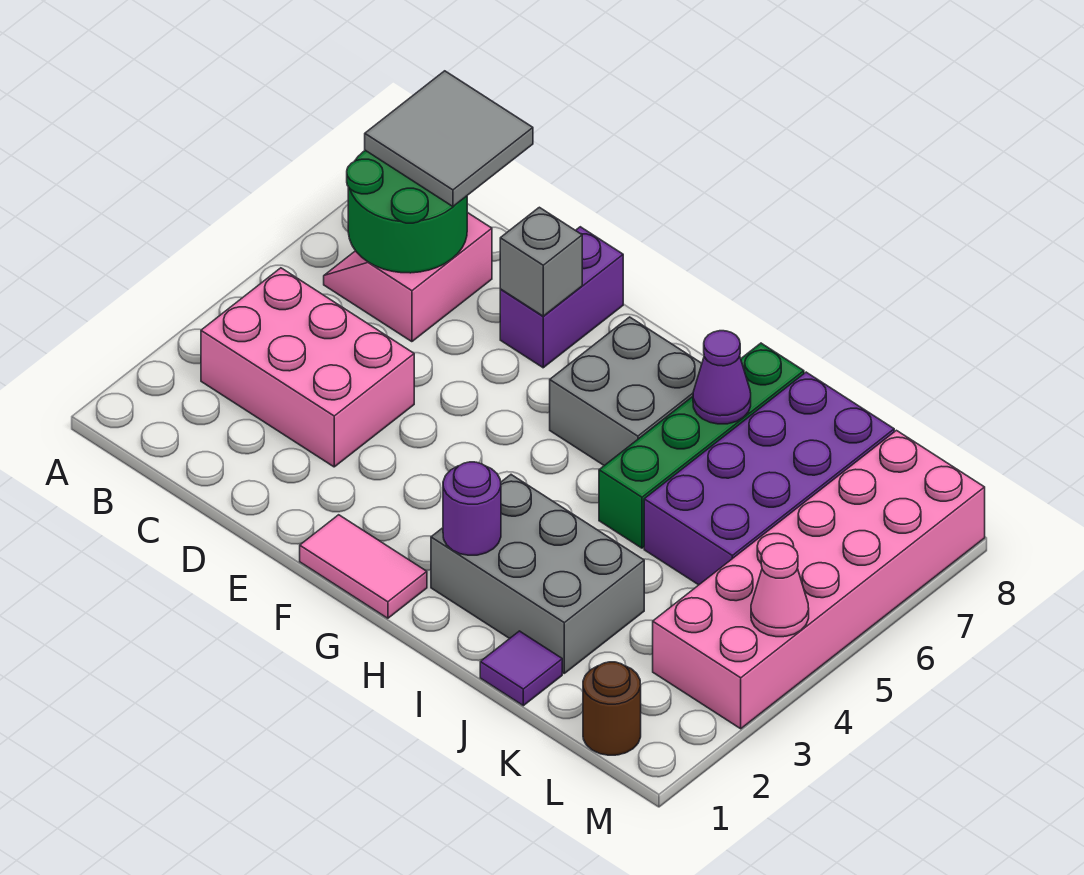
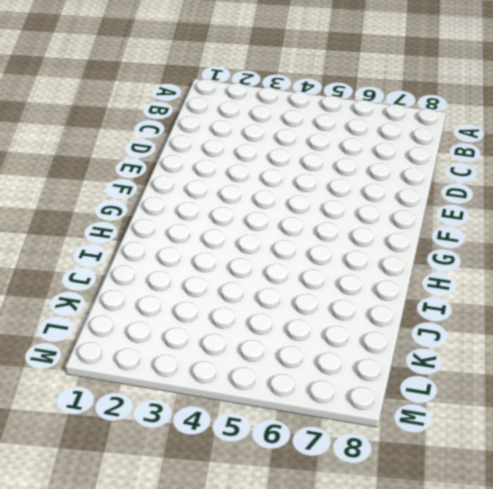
none -> pink brick B3:D4 level 1
none -> pink slope B6:C7 level 1 top C
none -> purple brick E7:E8 level 1

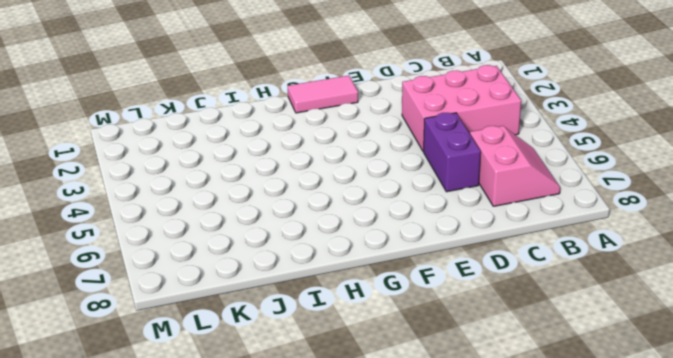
purple brick D5:D6 level 1 -> purple brick E7:E8 level 1
none -> grey brick G6:H7 level 1
none -> grey brick H2:J3 level 1
none -> green brick I5:I8 level 1

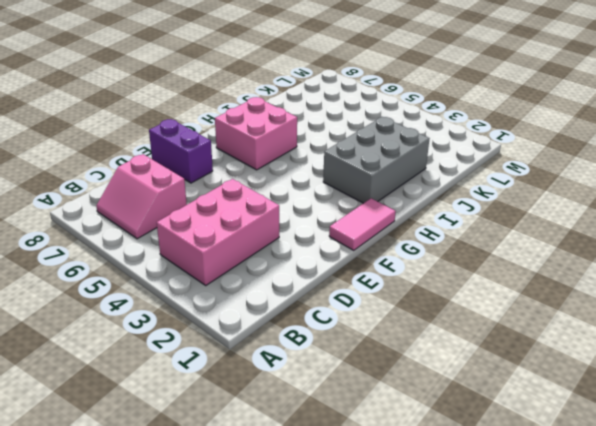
pink brick G6:H7 level 1 -> grey brick G6:H7 level 1
none -> green brick I5:I8 level 1
none -> purple tile J1 level 1
none -> purple brick J5:K8 level 1

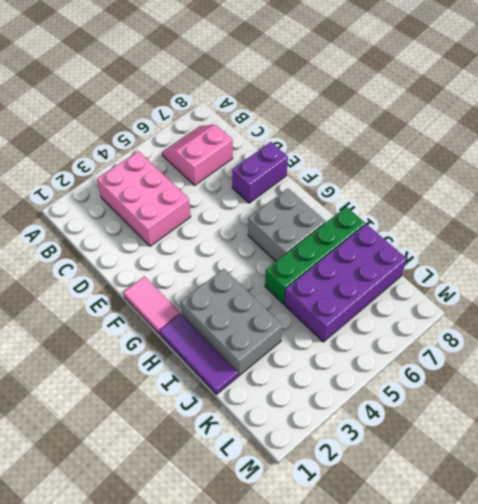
purple tile H1:J1 level 1 -> purple tile J1 level 1
none -> brown round brick L1 level 1
none -> pink brick L3:M8 level 1
none -> green round brick B6:C7 level 2

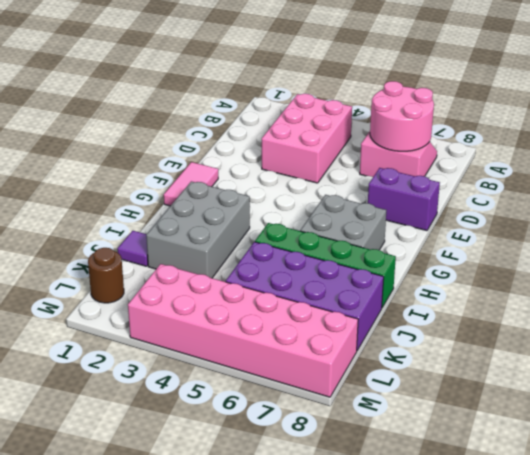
pink round brick B6:C7 level 2 -> green round brick B6:C7 level 2
none -> grey brick E7 level 2
none -> purple round brick H2 level 2
none -> purple cone I7 level 2

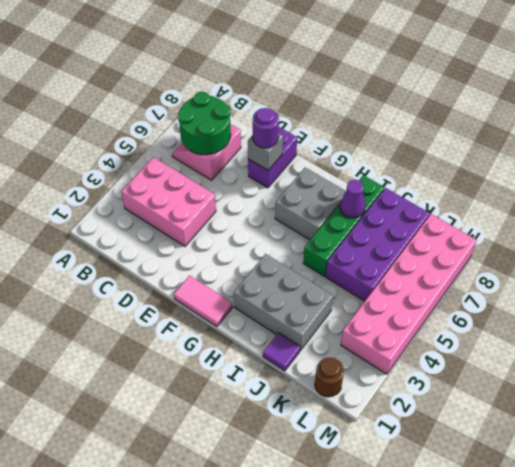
purple round brick E7 level 3 -> purple round brick H2 level 2
none -> pink cone M4 level 2
none -> grey tile B7:C8 level 3

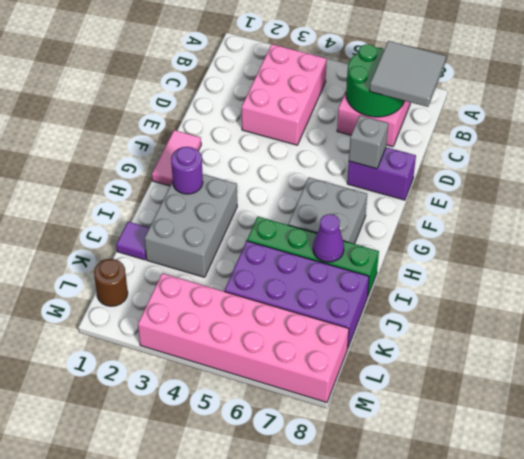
none -> pink cone M4 level 2

